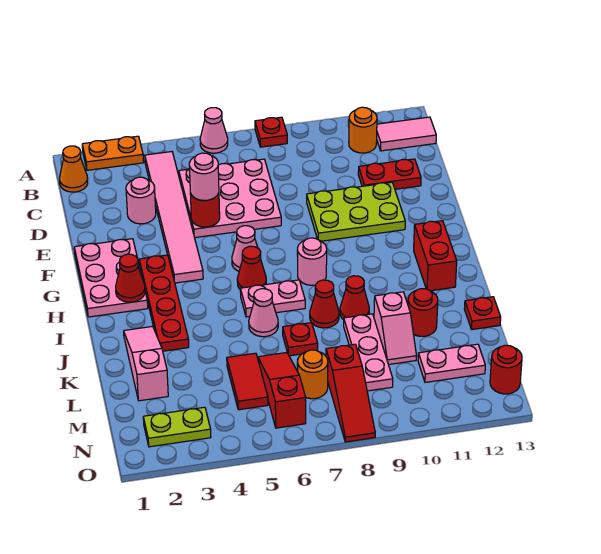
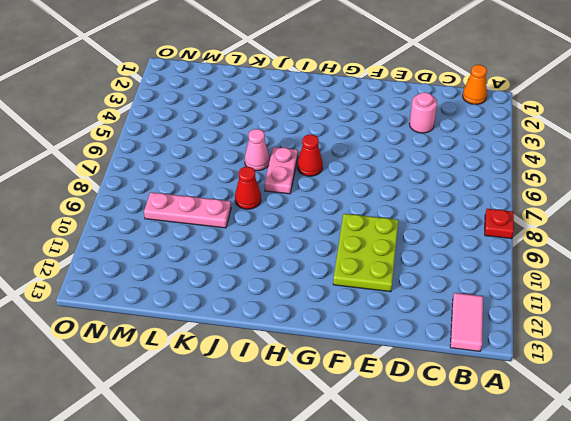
none -> orange plate A2:A3 level 1
none -> pink cone A6 level 1
none -> pink tile B4:G4 level 1
none -> orange round brick B11 level 1

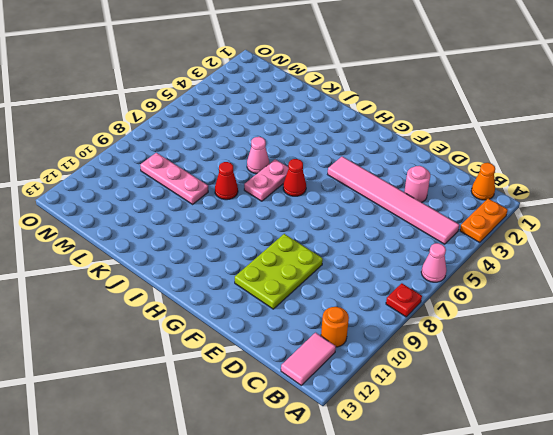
none -> pink plate C5:E7 level 1
none -> red plate D11:D12 level 1
none -> pink plate F1:H2 level 1
none -> red plate G3:J3 level 1

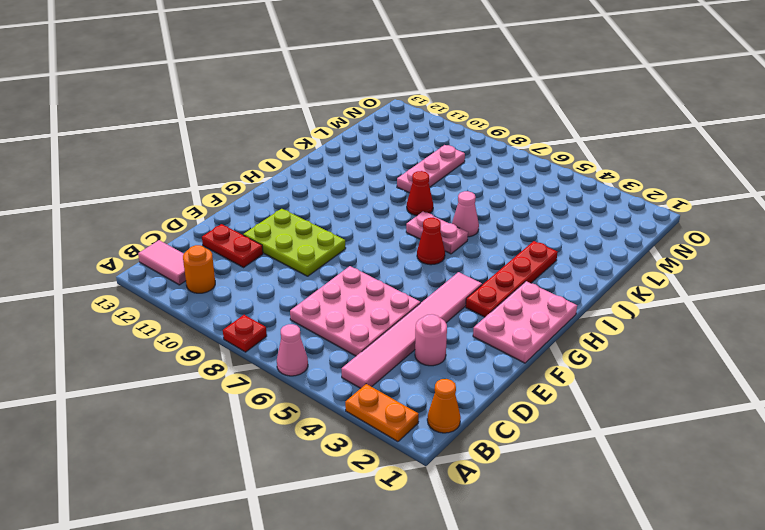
none -> pink cone G6 level 1
none -> pink round brick H8 level 1
none -> red brick H12:I12 level 1
none -> pink slope J2:L2 level 1 top L

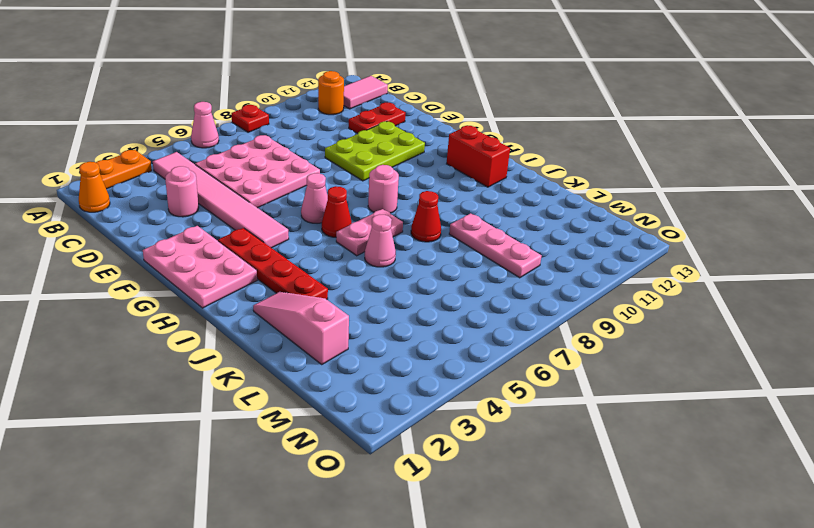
none -> red cone J9 level 1
none -> red plate K7 level 1
none -> pink slope K10:L10 level 1 top K
none -> red round brick K11 level 1

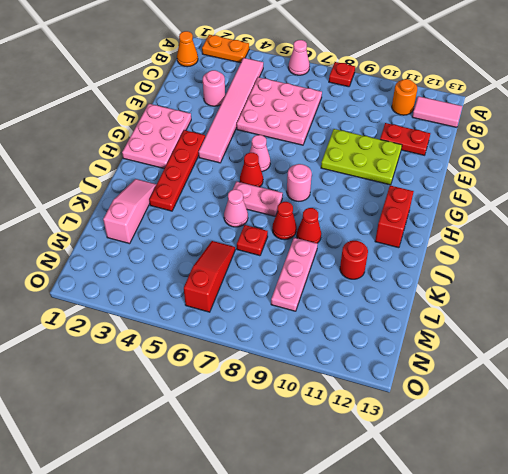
none -> pink slope K10:L10 level 1 top K
none -> red plate K13 level 1
none -> red tile L5:M5 level 1
none -> orange round brick M7 level 1

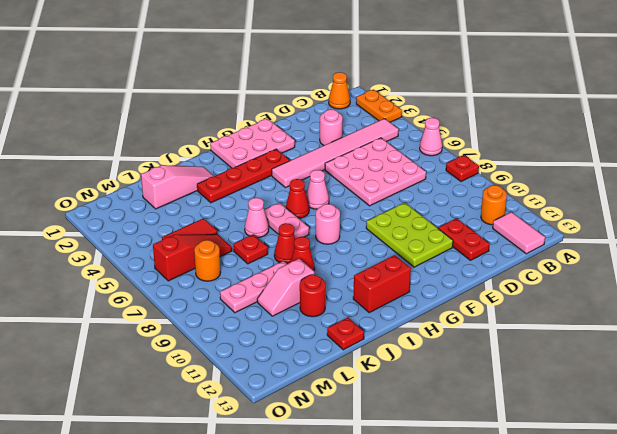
none -> red slope M8:O8 level 1 top M
none -> pink plate M11:M12 level 1
none -> lime plate N2:N3 level 1
none -> red round brick N13 level 1

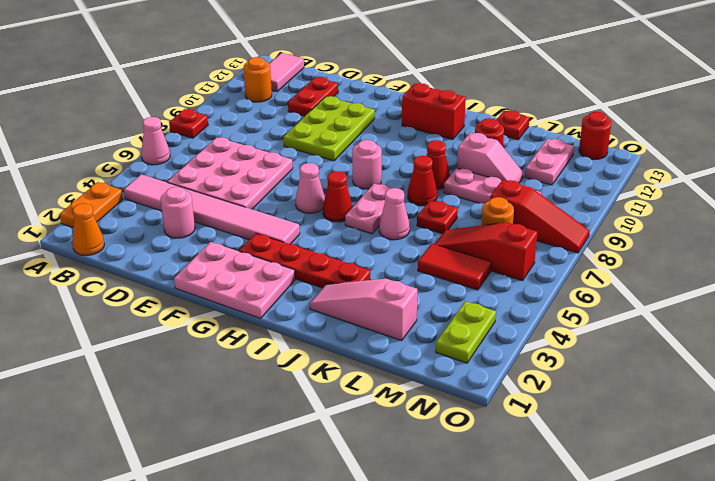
none -> red round brick E5 level 2
none -> red cone H2 level 2
none -> pink round brick E5 level 3

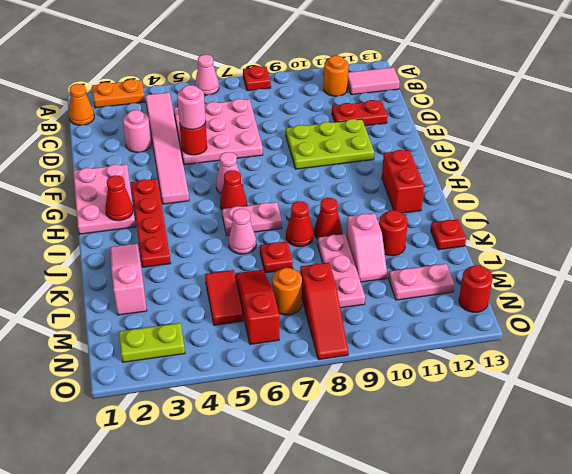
none -> pink round brick H8 level 1

